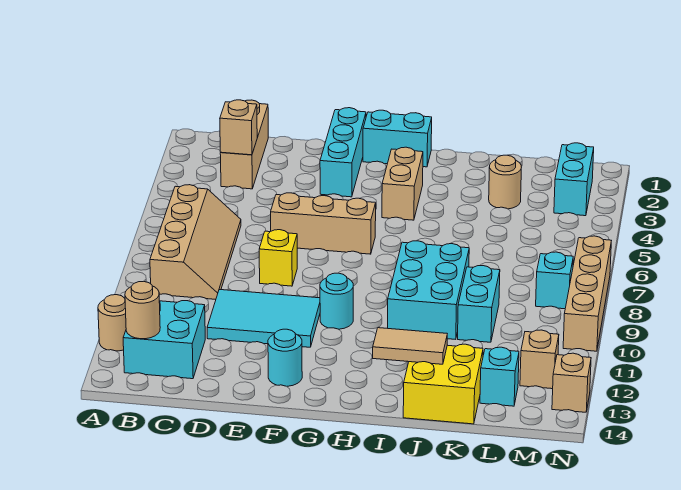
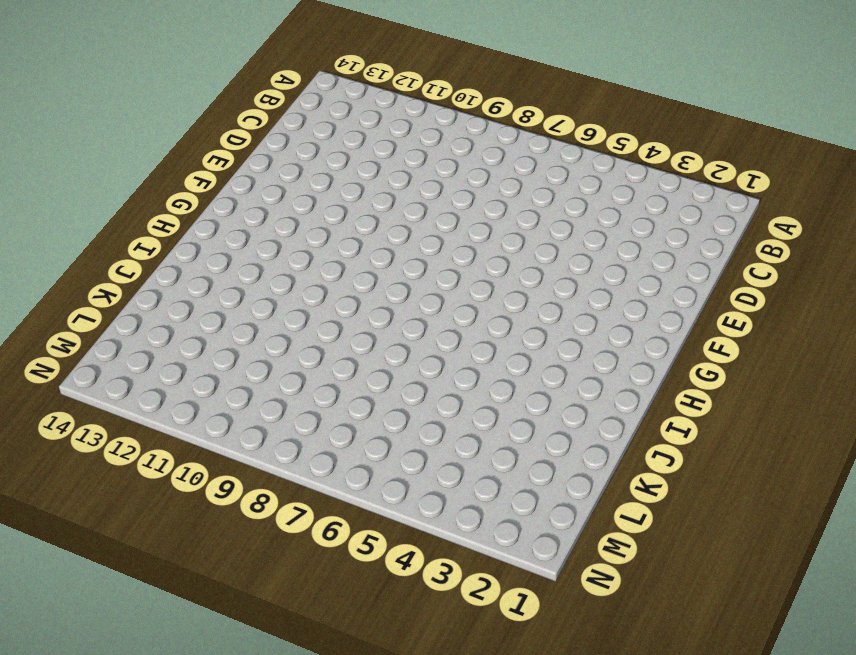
none -> tan round brick A12 level 1
none -> tan slope B6:C9 level 1 top B
none -> cyan brick B12:C13 level 1

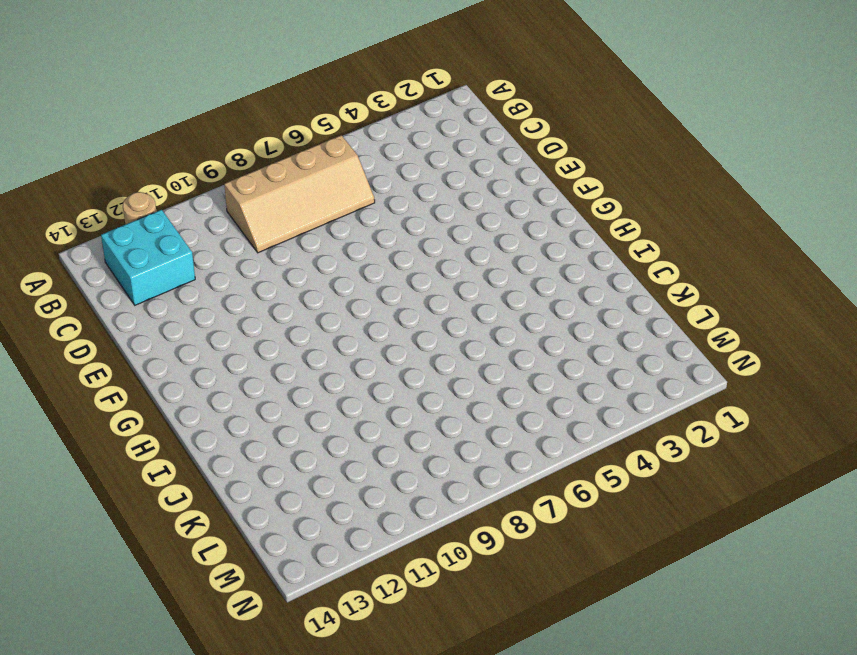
none -> tan brick C1:C3 level 1
none -> cyan tile D10:F11 level 1
none -> tan brick E6:G6 level 1

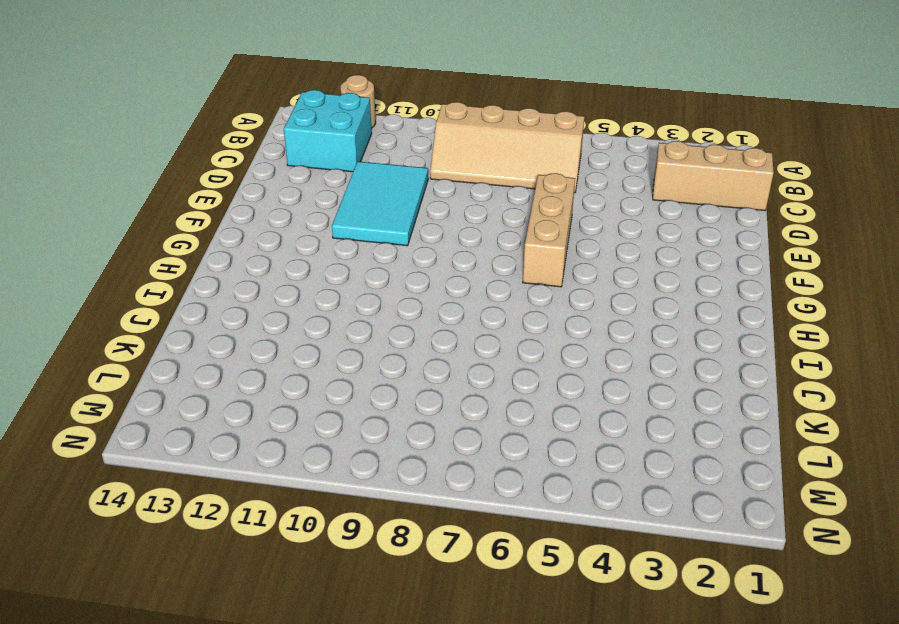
none -> yellow brick E8 level 1
none -> cyan brick F1:F3 level 1
none -> cyan round brick F13 level 1

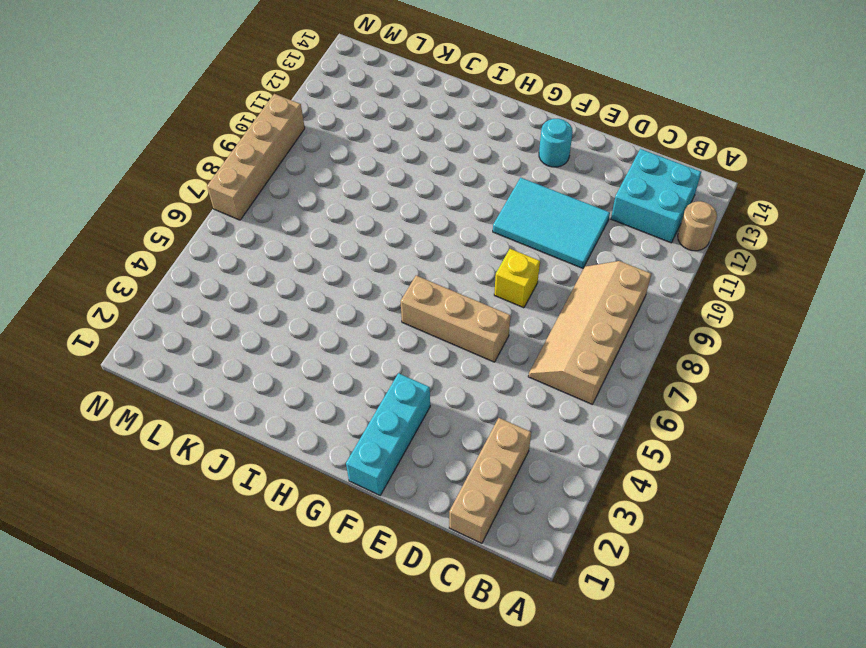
none -> cyan brick G1:H1 level 1
none -> cyan round brick G10 level 1
none -> tan brick H3:H4 level 1

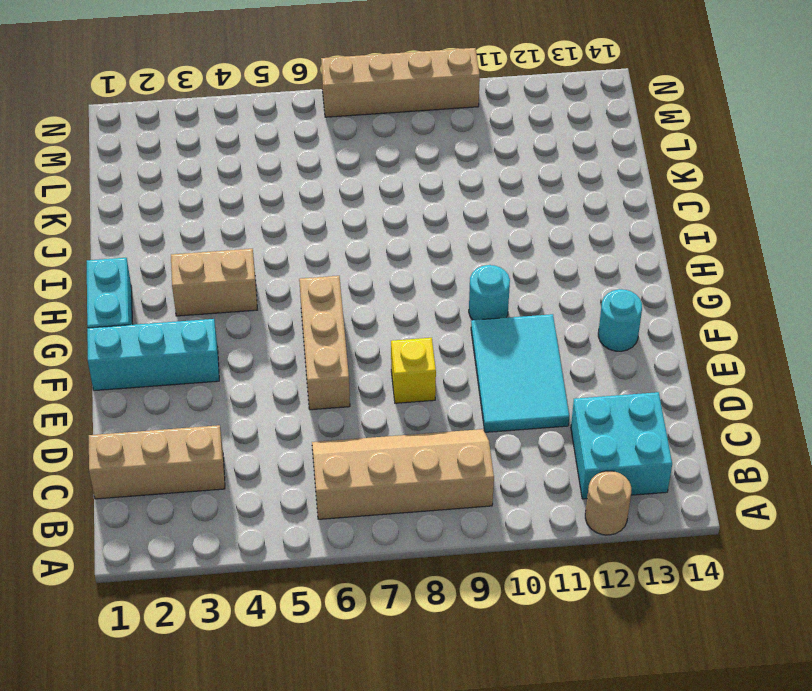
none -> cyan brick I8:J10 level 1
none -> yellow brick J13:K14 level 1
none -> tan round brick K3 level 1

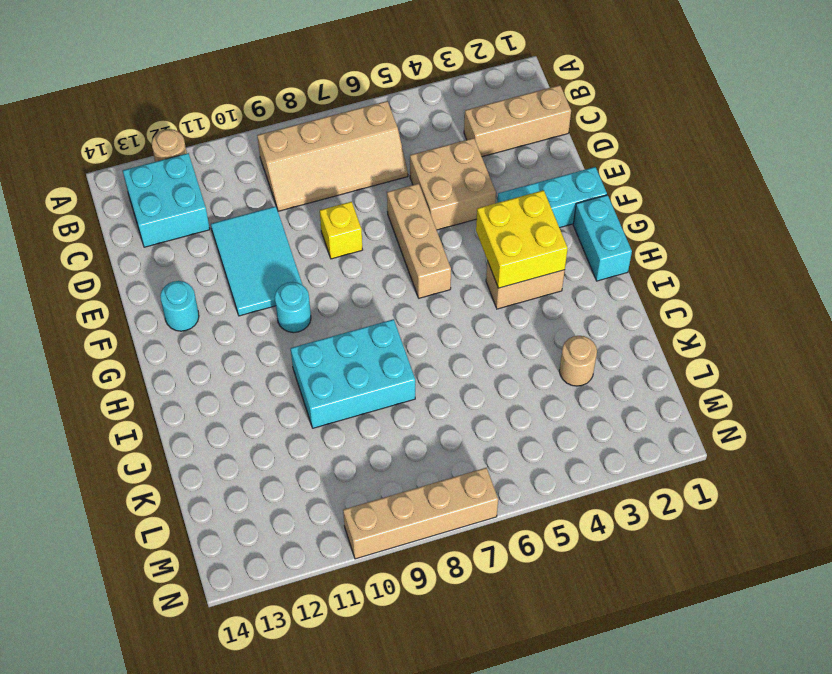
tan brick D4:E5 level 1 -> none
yellow brick G3:H4 level 2 -> yellow brick J13:K14 level 1
none -> cyan brick K9:K10 level 1
none -> cyan brick L13 level 1
none -> cyan brick M2:M3 level 1

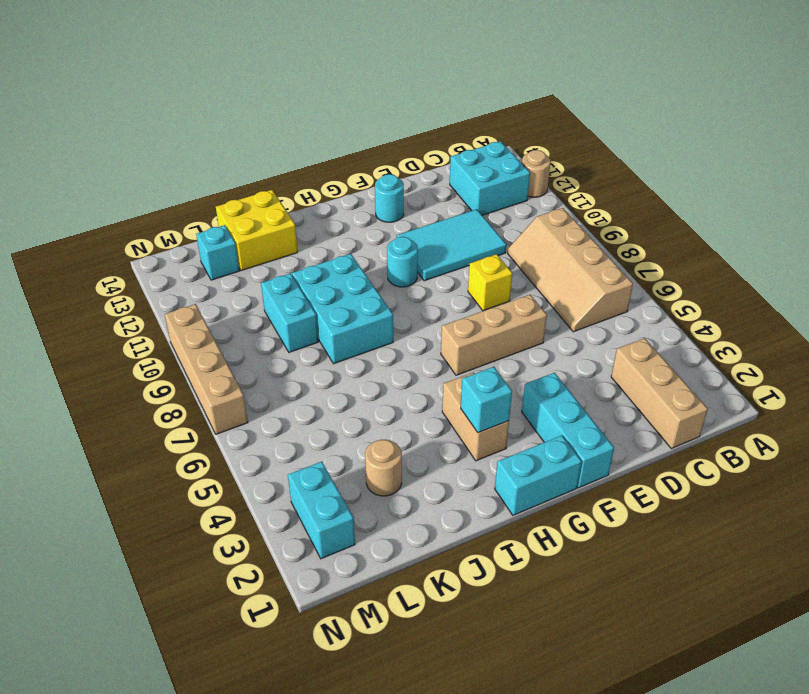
cyan brick H3 level 2 -> cyan brick M8 level 1
none -> tan brick M12 level 1
none -> tan brick N13 level 1
none -> tan round brick B13 level 2

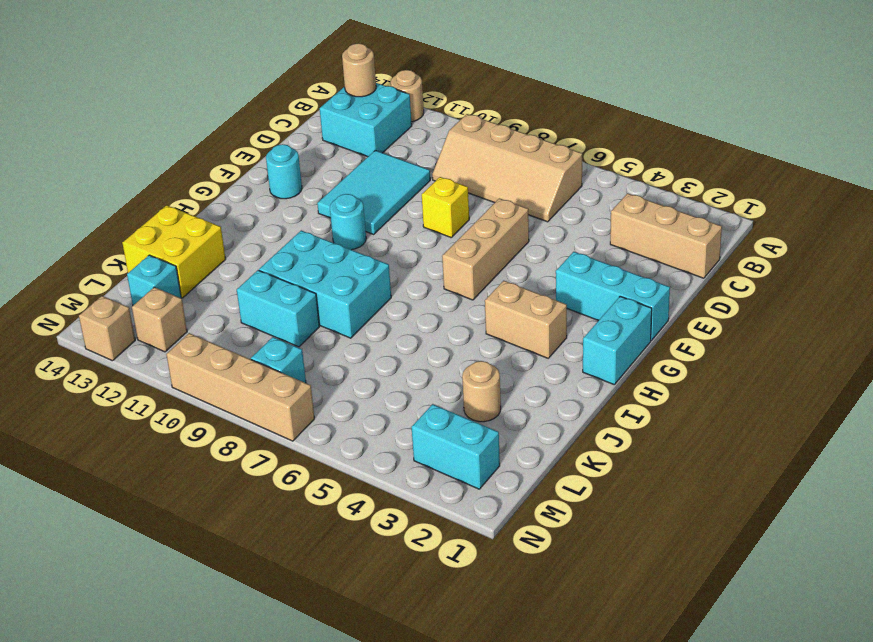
none -> tan brick C3 level 2
none -> tan tile I13:J13 level 2

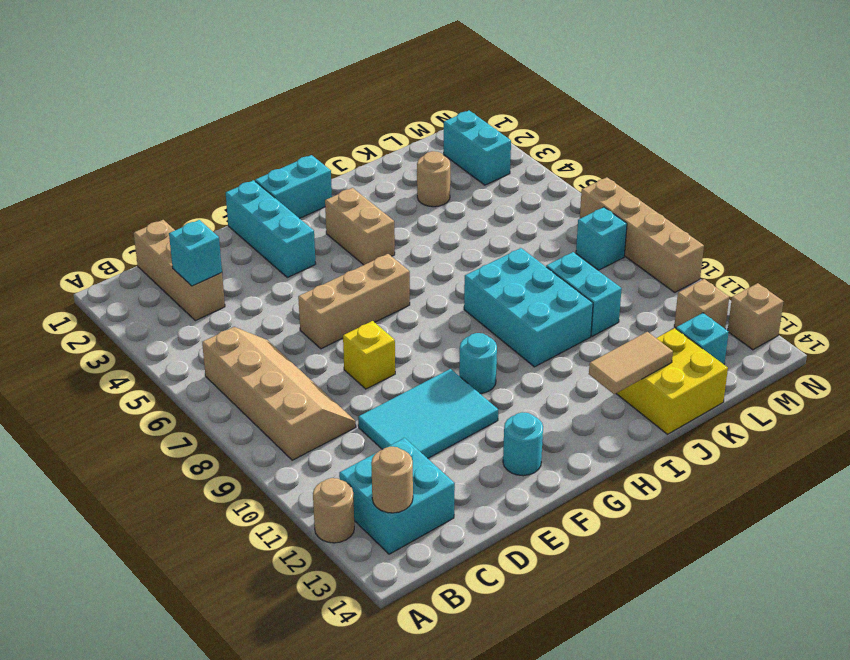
cyan brick C3 level 2 -> tan brick C3 level 2

